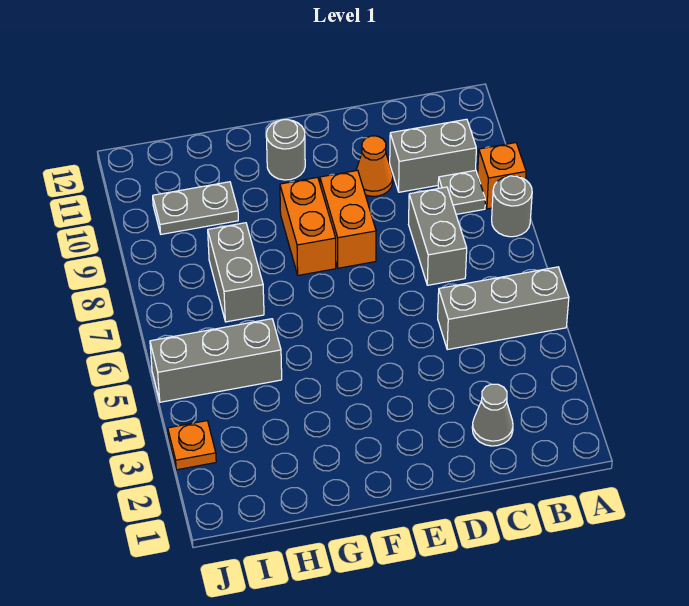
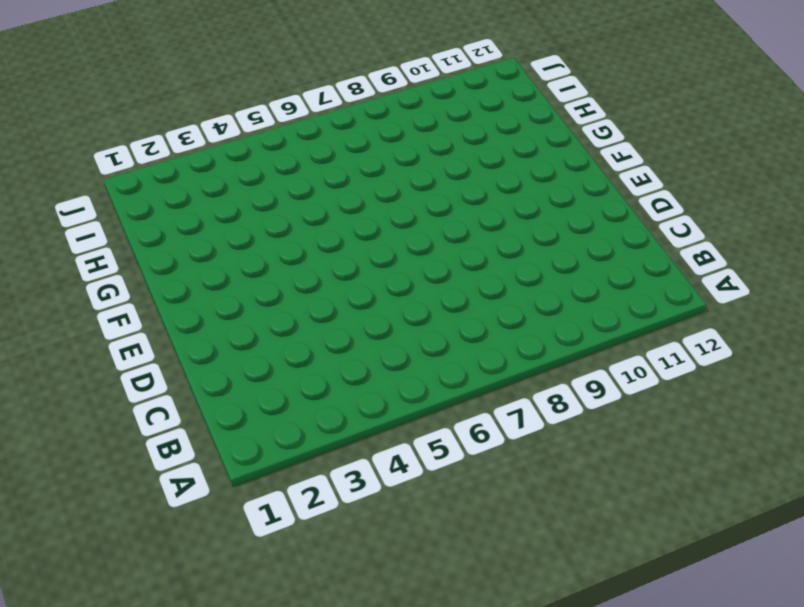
none -> grey brick A5:C5 level 1
none -> grey round brick A8 level 1
none -> orange brick A9 level 1

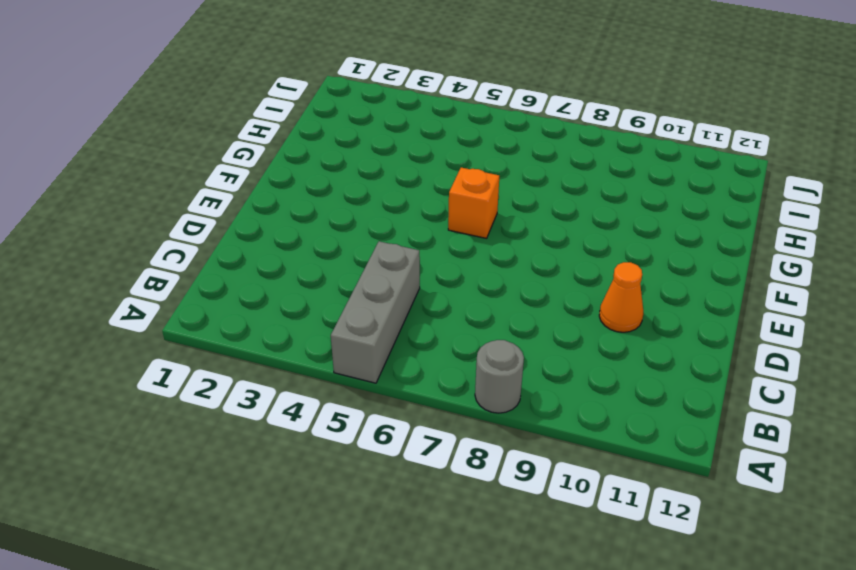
orange brick F6 level 1 -> orange brick A9 level 1
none -> grey plate B9 level 1
none -> grey brick B10:C10 level 1
none -> grey cone C2 level 1

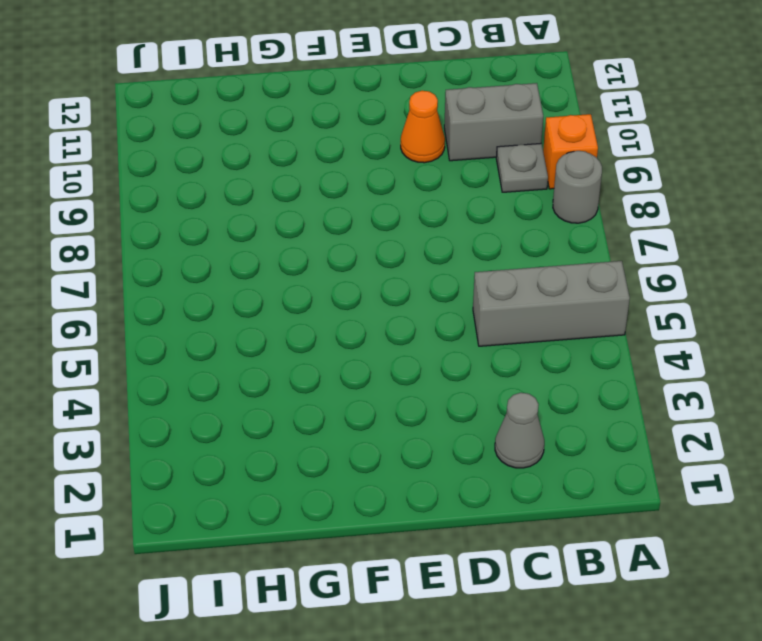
none -> grey brick C7:C8 level 1
none -> orange brick E8:E9 level 1
none -> orange brick F8:F9 level 1

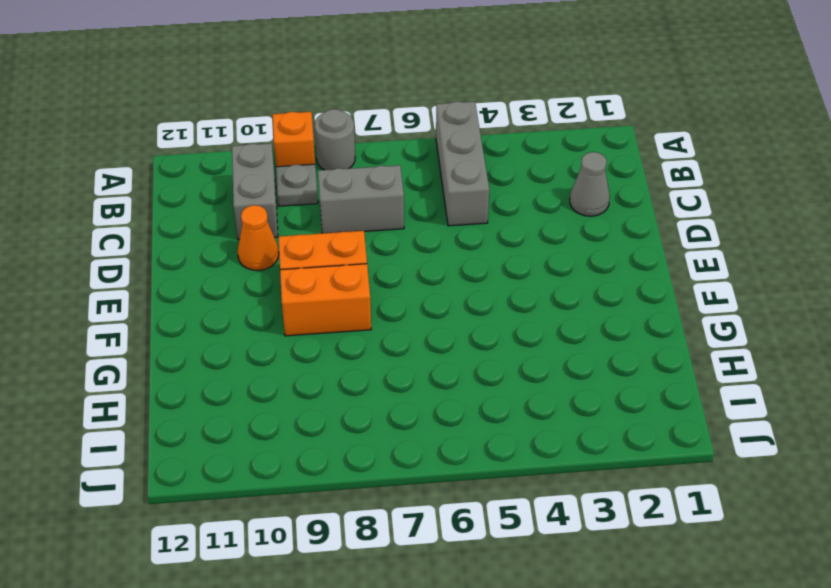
none -> grey round brick F11 level 1
none -> grey brick H5:J5 level 1
none -> grey brick H7:H8 level 1

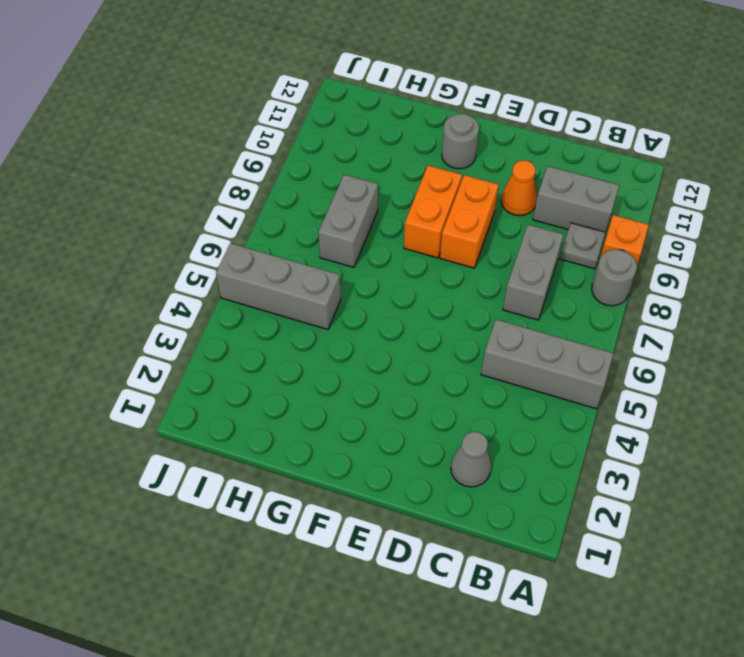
none -> grey plate H10:I10 level 1
none -> orange plate J3 level 1

